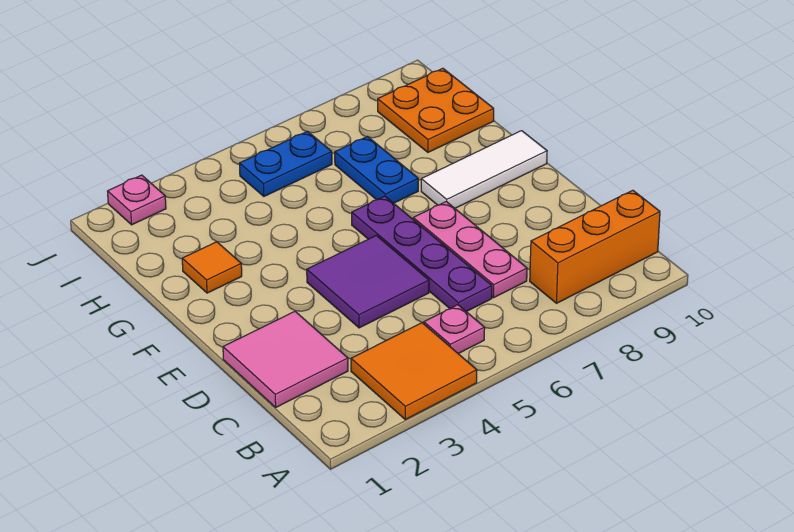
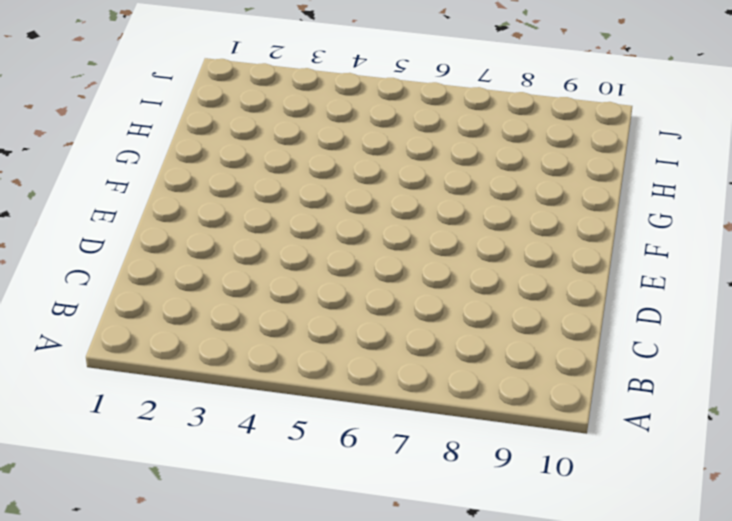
none -> orange tile A3:B4 level 1
none -> pink plate B5 level 1
none -> orange brick B8:B10 level 1

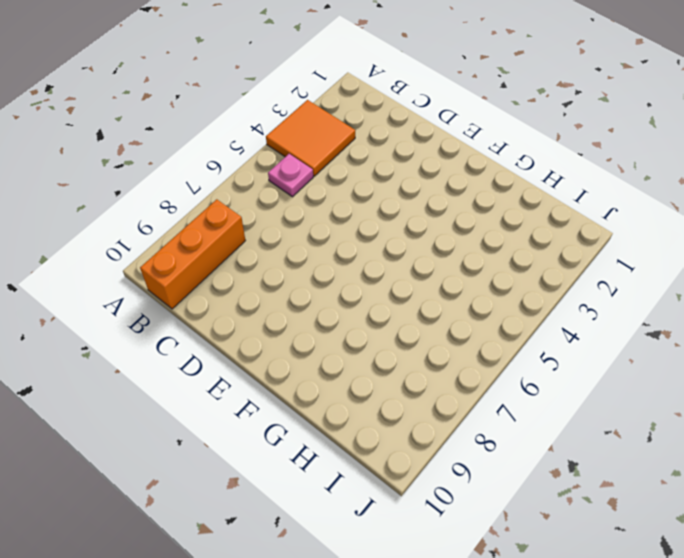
none -> pink tile C1:D2 level 1
none -> purple plate C6:F6 level 1
none -> pink plate C7:E7 level 1

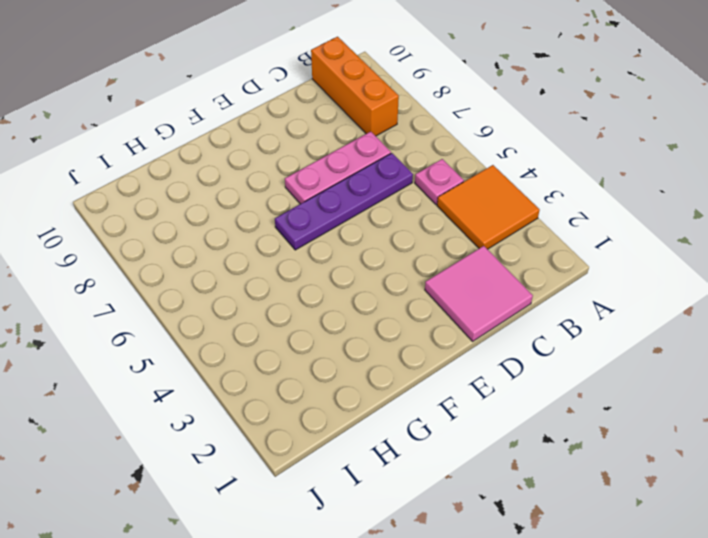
none -> purple tile D4:E5 level 1
none -> white tile F8:F10 level 1
none -> orange tile G2 level 1

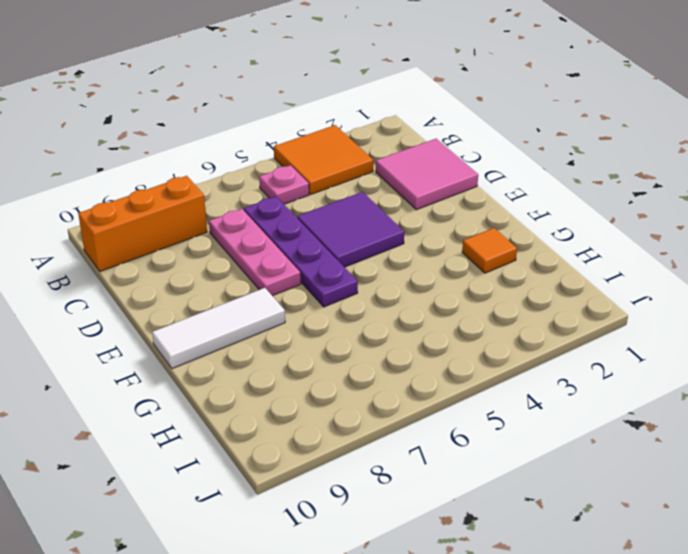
none -> blue plate G7:H7 level 1
none -> orange plate H9:I10 level 1
none -> blue plate I5:I6 level 1

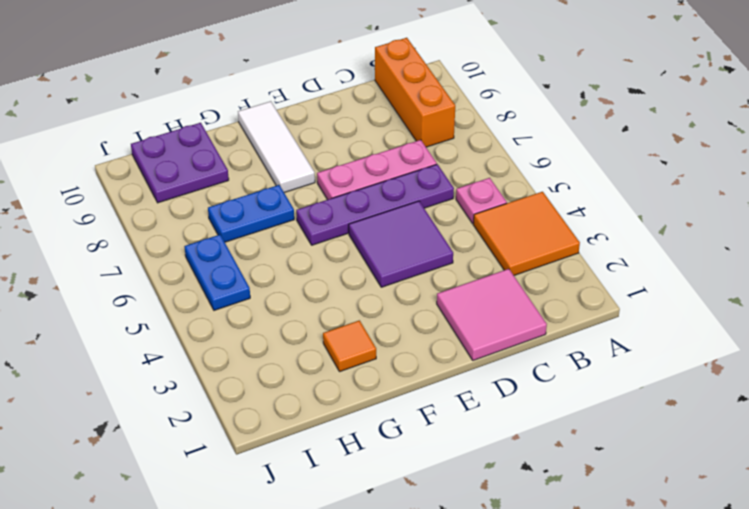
purple plate H9:I10 level 1 -> orange plate H9:I10 level 1
none -> pink plate J2 level 1

